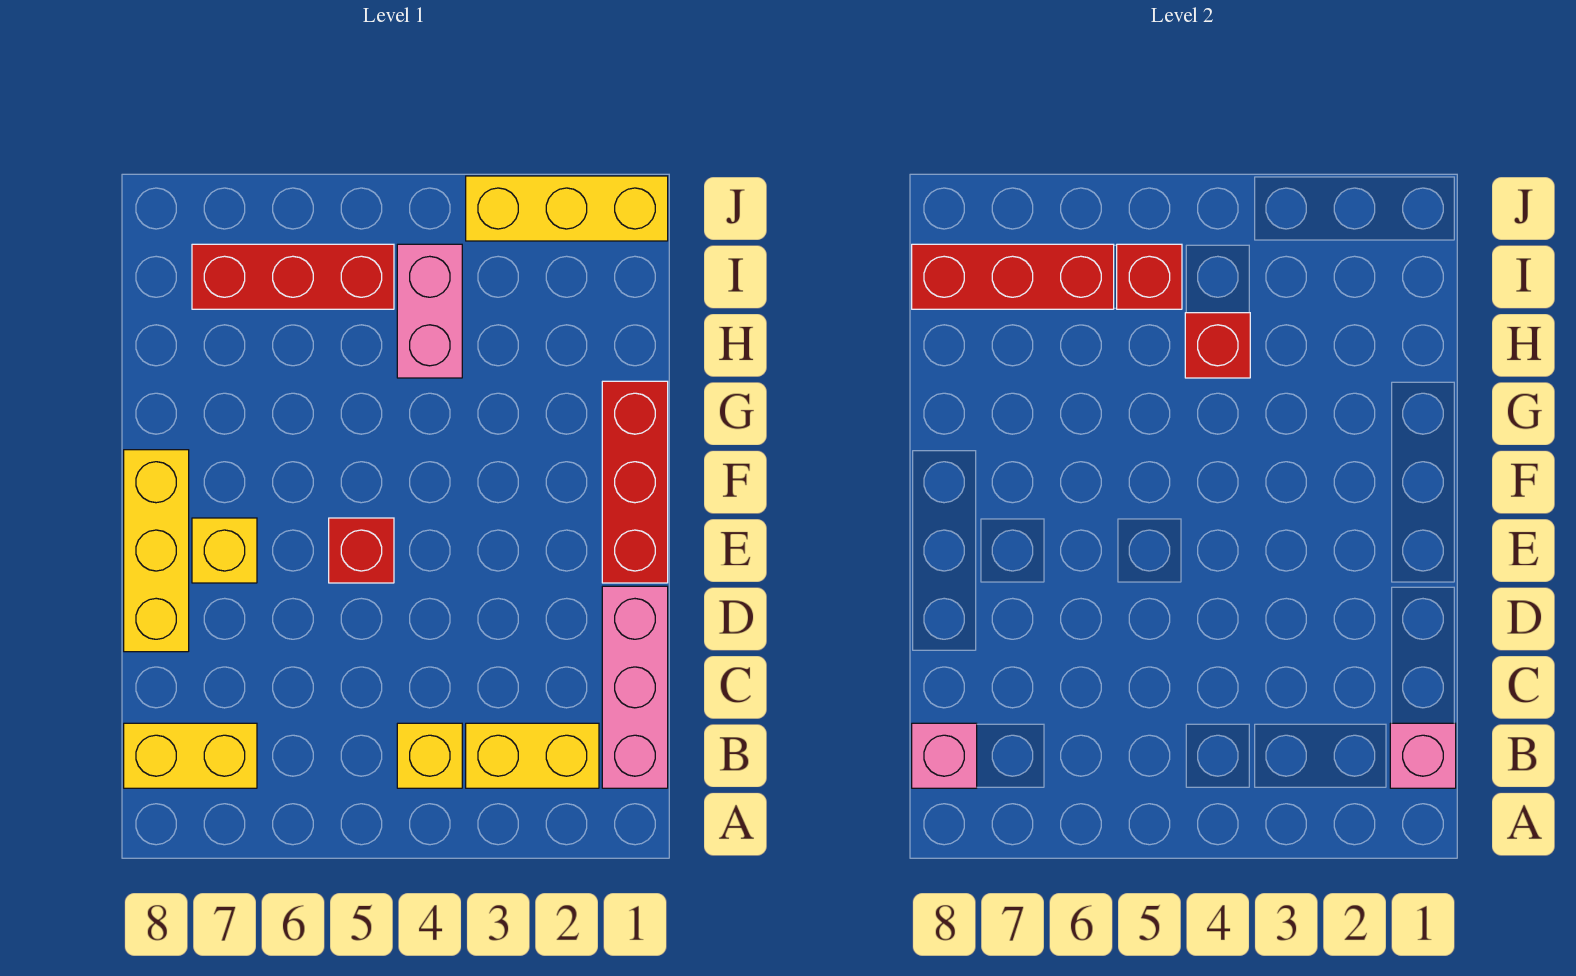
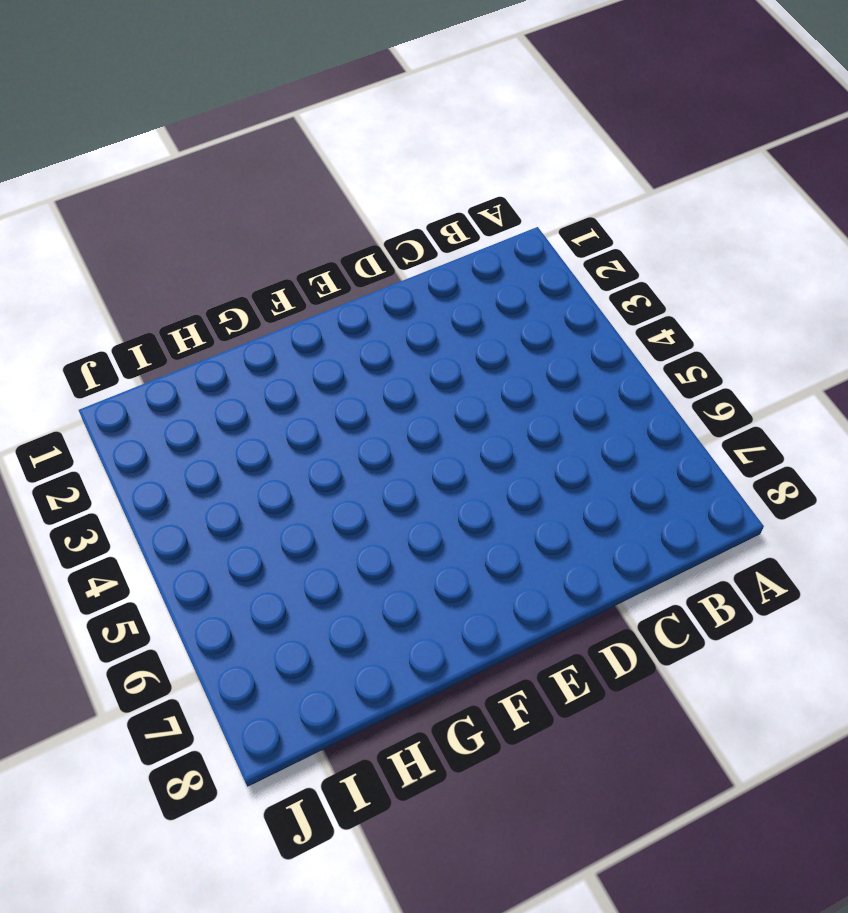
none -> pink brick B1:D1 level 1
none -> yellow brick B2:B3 level 1
none -> yellow brick B4 level 1

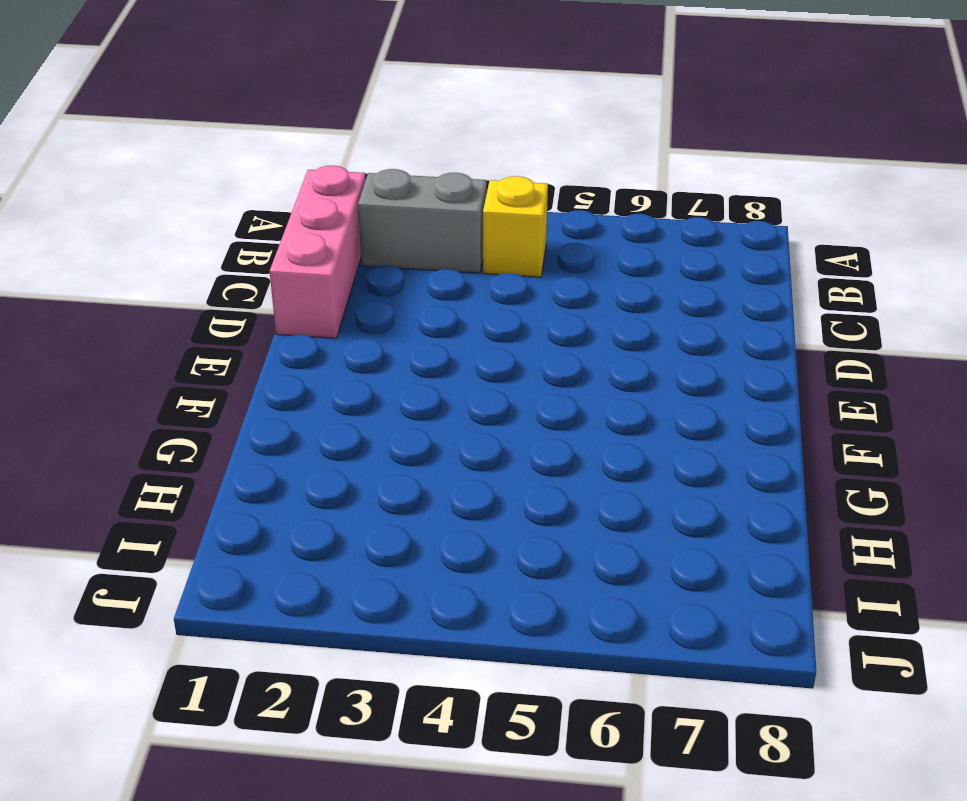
grey brick B2:B3 level 1 -> yellow brick B2:B3 level 1
none -> yellow brick B7:B8 level 1
none -> yellow brick D8:F8 level 1
none -> red brick E1:G1 level 1

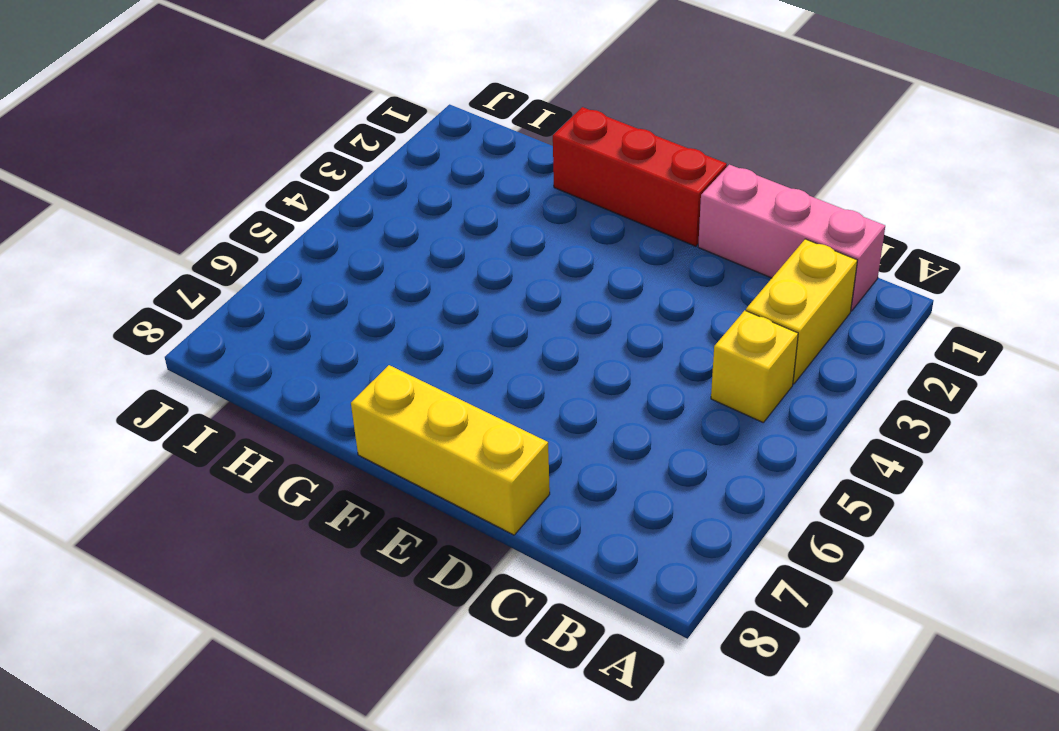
none -> yellow brick B7:B8 level 1
none -> red brick E5 level 1
none -> yellow brick E7 level 1

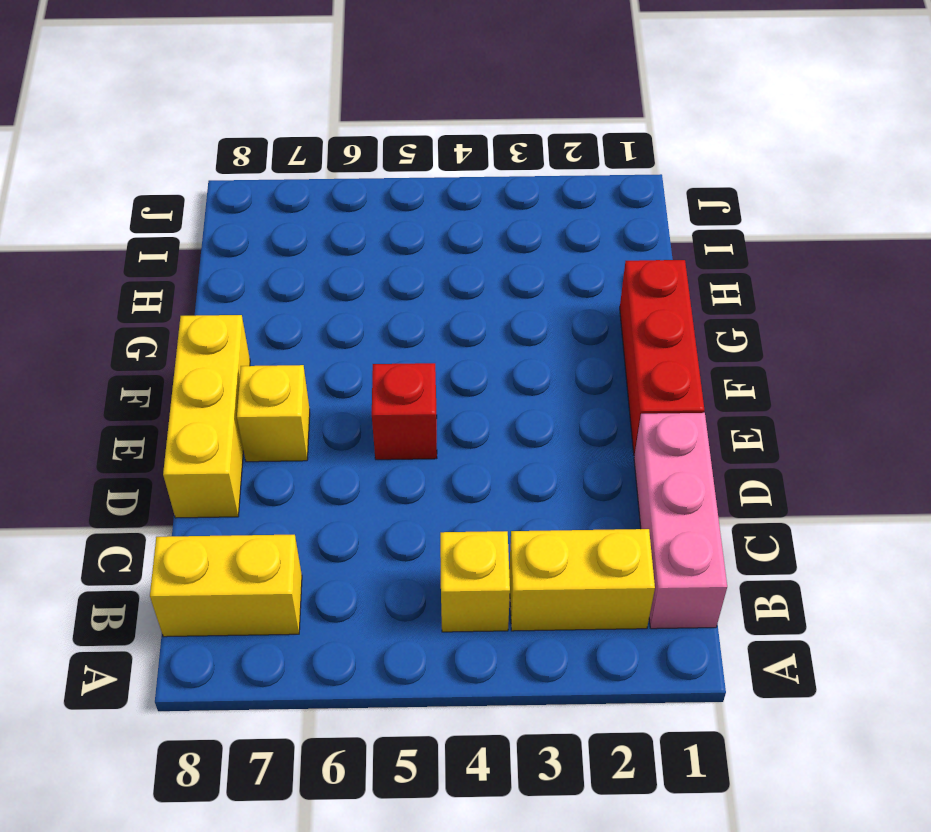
none -> pink brick H4:I4 level 1
none -> red brick I5:I7 level 1
none -> yellow brick J1:J3 level 1

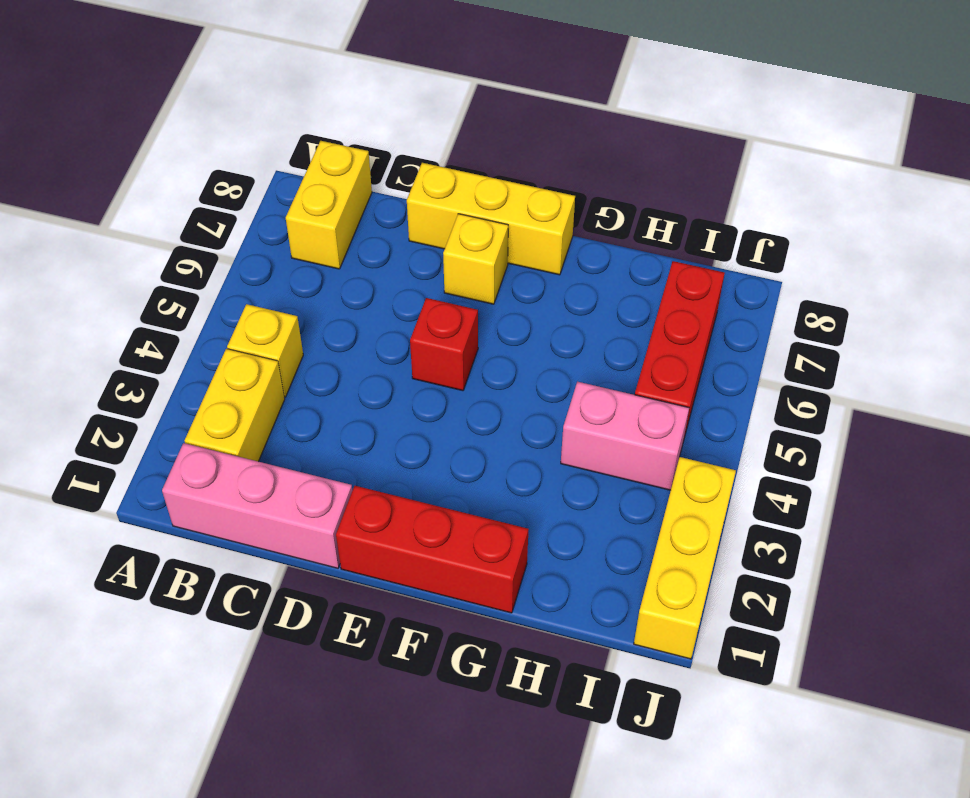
none -> pink brick B1 level 2
none -> pink brick B8 level 2
none -> red brick H4 level 2

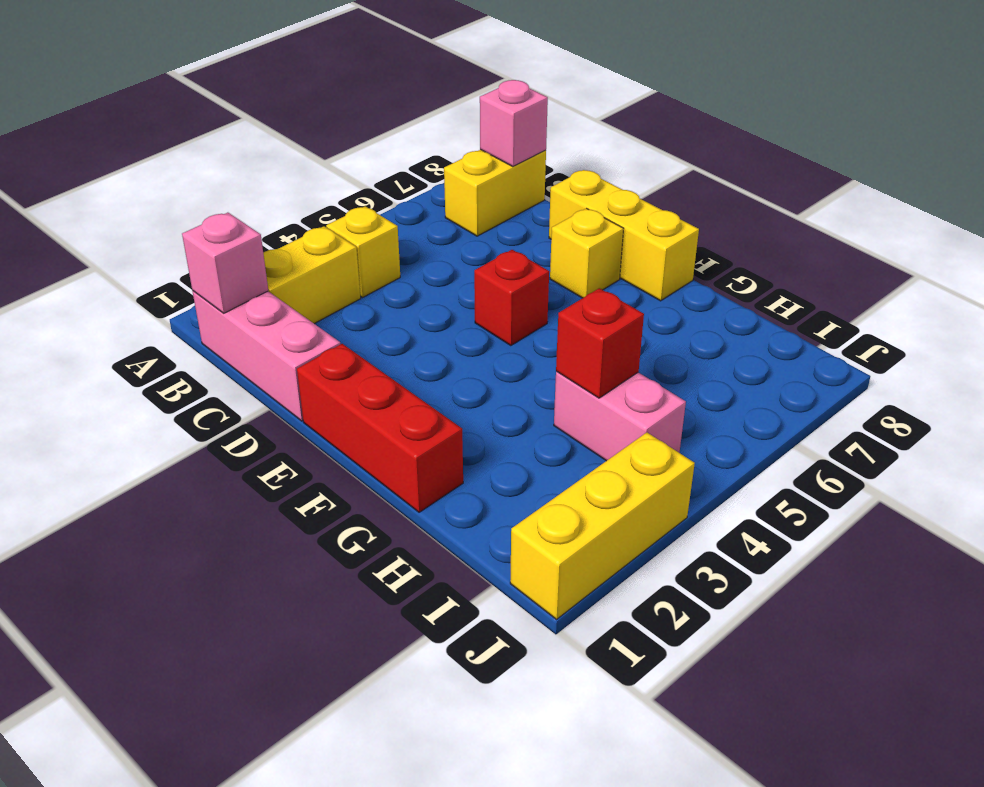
none -> red brick I5:I7 level 1
none -> red brick I5 level 2
none -> red brick I6:I8 level 2

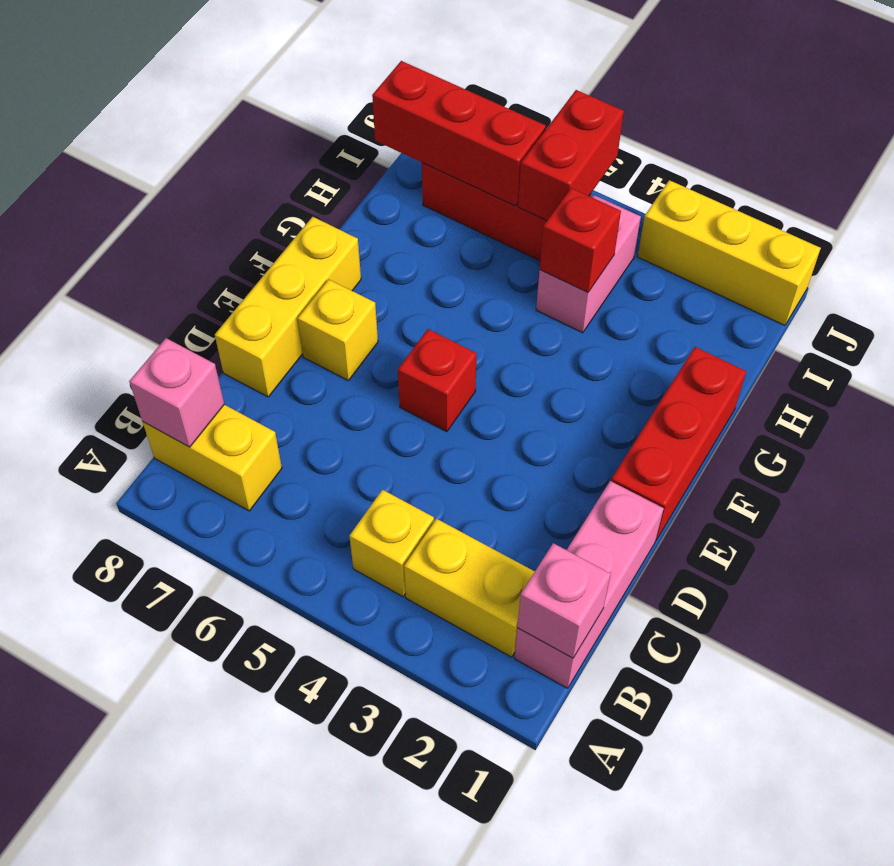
red brick I5:J5 level 2 -> red brick I5 level 2

